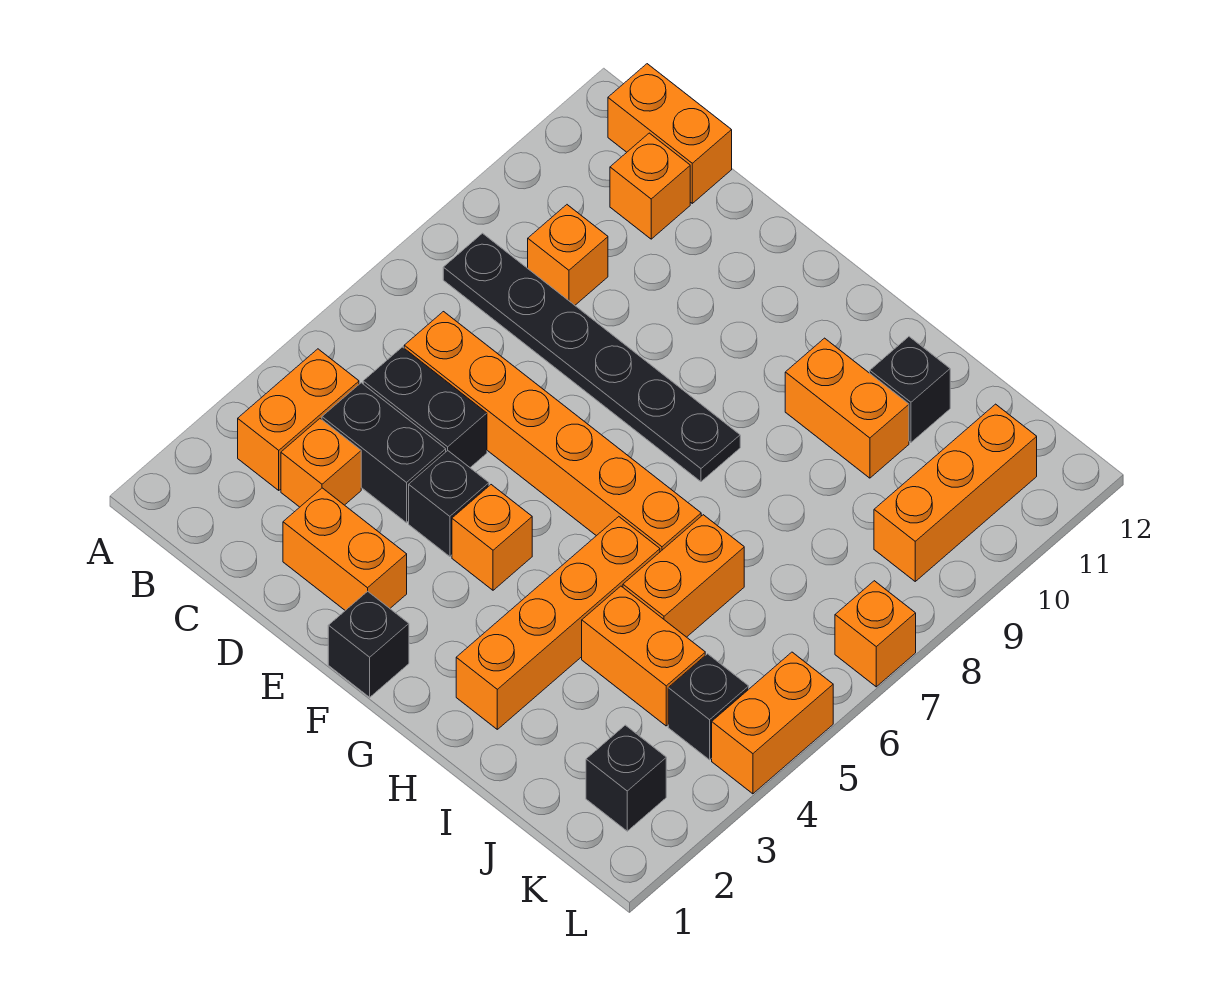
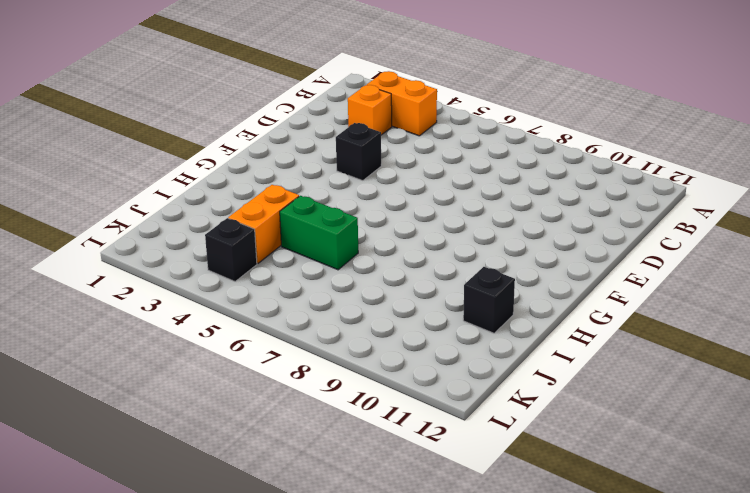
green brick I5:I6 level 1 -> orange brick I5:I6 level 1
none -> black plate B8:G8 level 1
none -> orange brick B12:C12 level 1
none -> black brick C4:D4 level 1

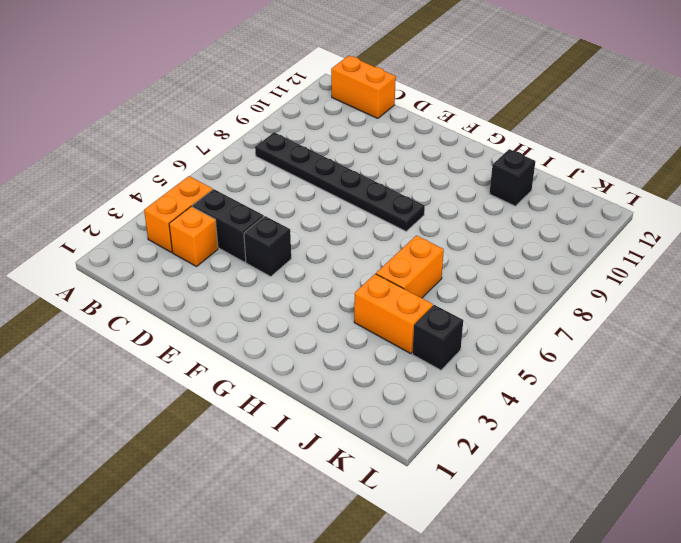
none -> black brick C5:D5 level 1
none -> orange brick C6:H6 level 1
none -> orange brick C9 level 1

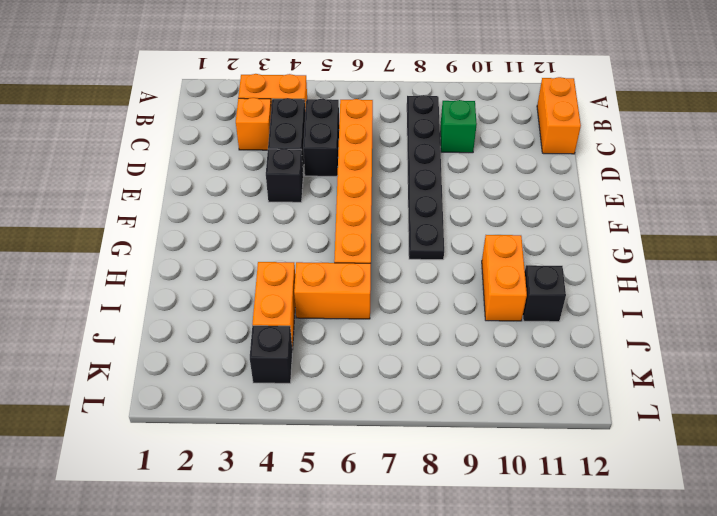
green brick C9 level 1 -> orange brick C9 level 1
none -> orange brick C11 level 1
none -> orange brick D2:E2 level 1
none -> black brick F1 level 1

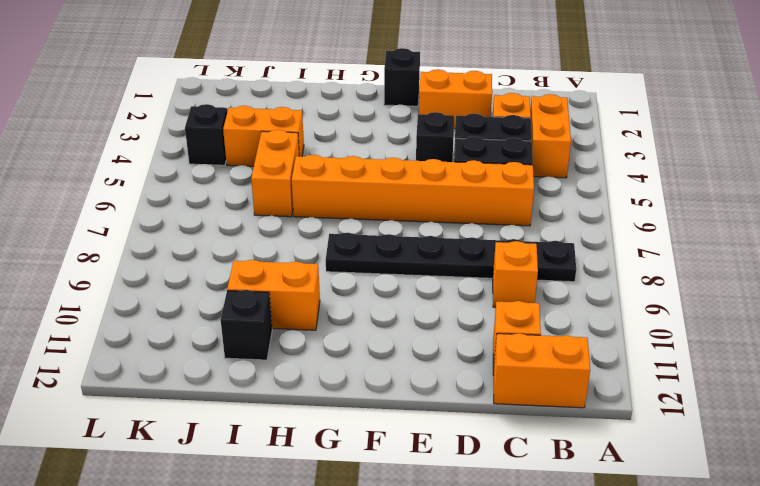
none -> orange brick F4 level 1
none -> orange brick H2:H5 level 1
none -> black brick K2 level 1

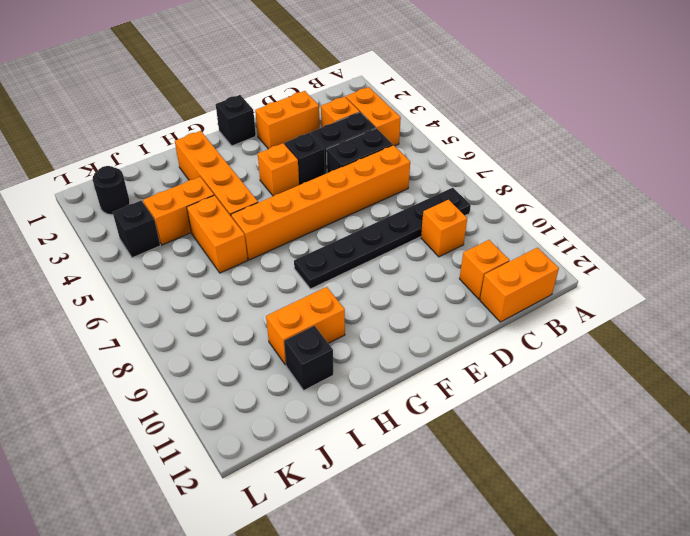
black round brick K2 level 1 -> black brick K2 level 1
none -> orange brick K9:K11 level 1
none -> orange brick L4:L5 level 1
none -> orange brick L7 level 1

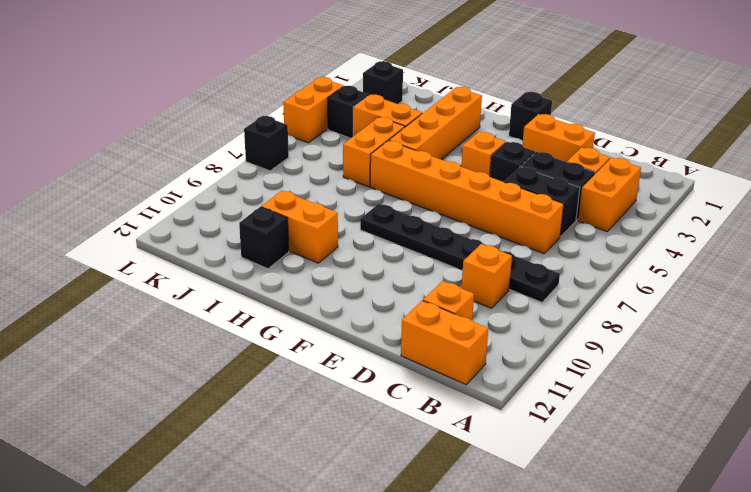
black brick L7 level 1 -> orange brick L7 level 1
none -> orange brick K9:K11 level 1

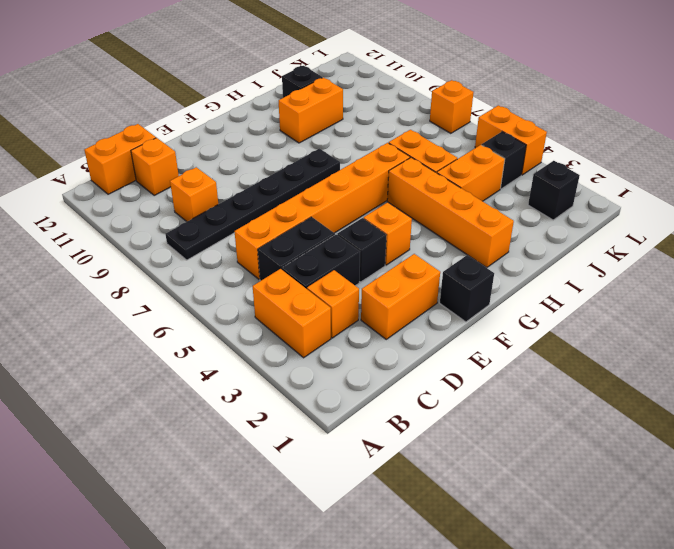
none -> orange brick K9:K11 level 1

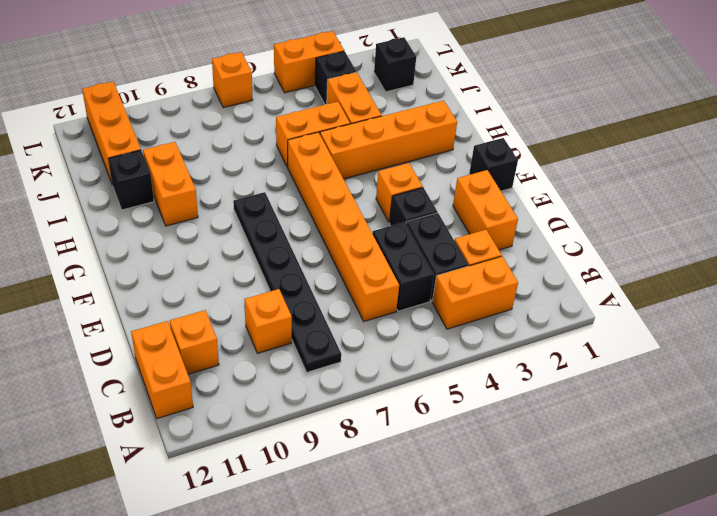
orange brick J11:L11 level 1 -> orange brick K9:K11 level 1

